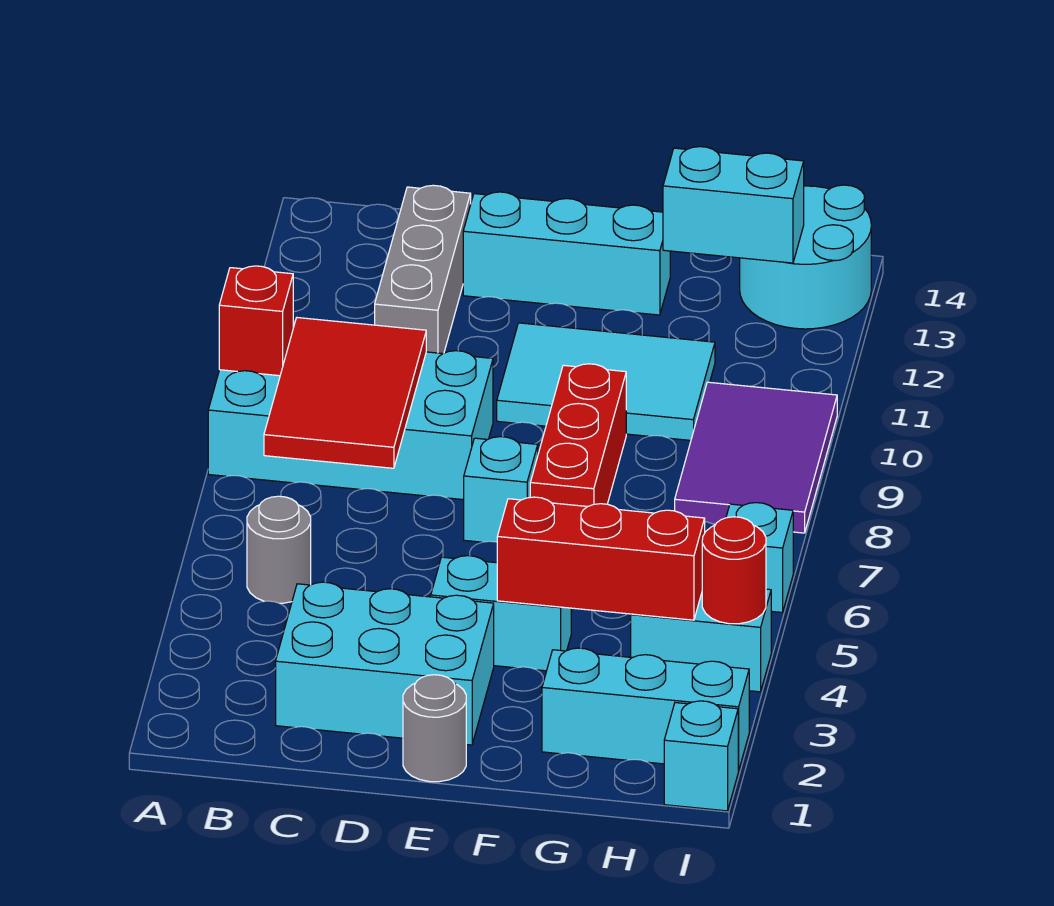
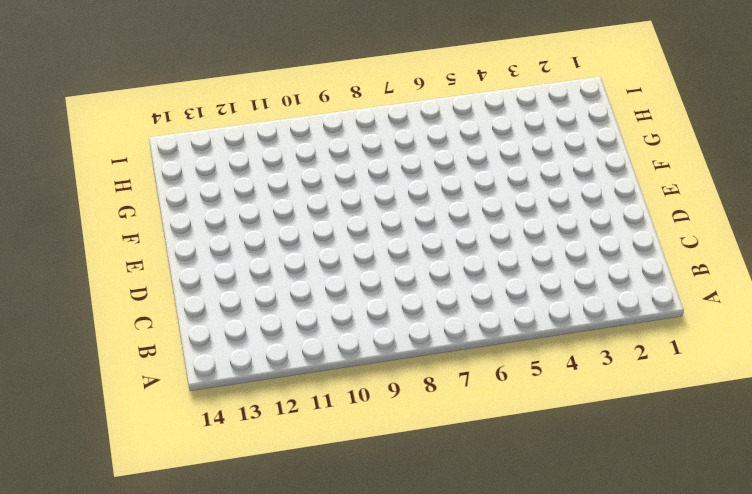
none -> cyan brick A8:D9 level 1
none -> grey round brick B5 level 1
none -> cyan brick C2:E3 level 1

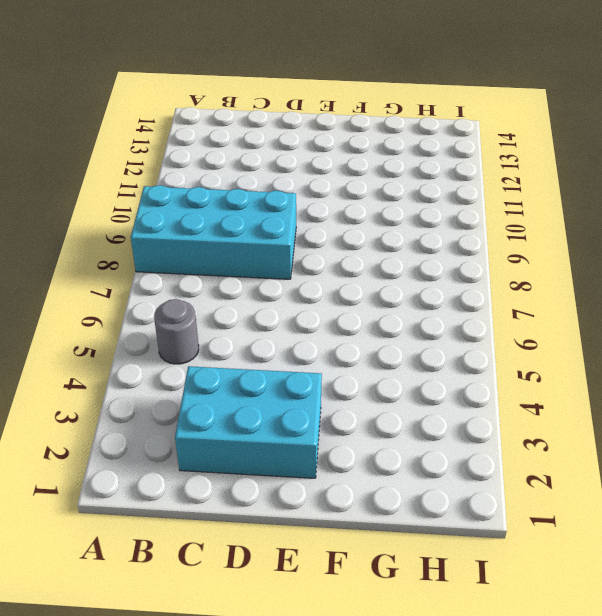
none -> grey brick C11:C13 level 1
none -> cyan brick D13:F13 level 1
none -> grey round brick E1 level 1

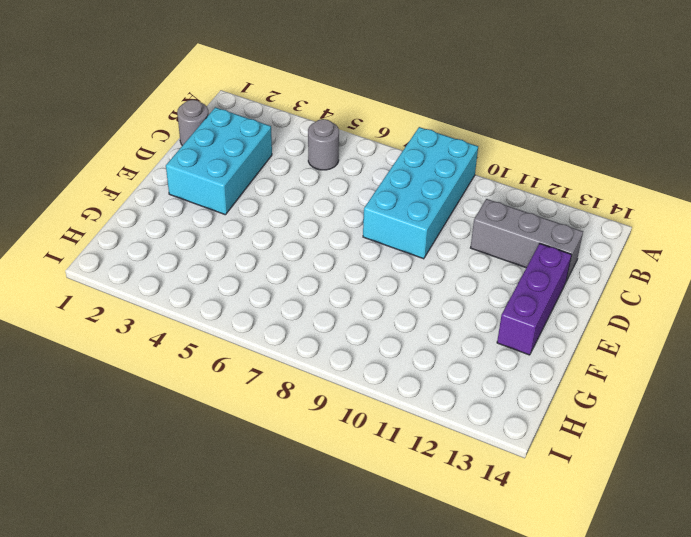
grey round brick C1 level 1 -> grey round brick E1 level 1
purple brick D13:F13 level 1 -> cyan brick D13:F13 level 1
none -> cyan brick E4:F4 level 1
none -> cyan brick E7 level 1
none -> cyan tile E10:G11 level 1

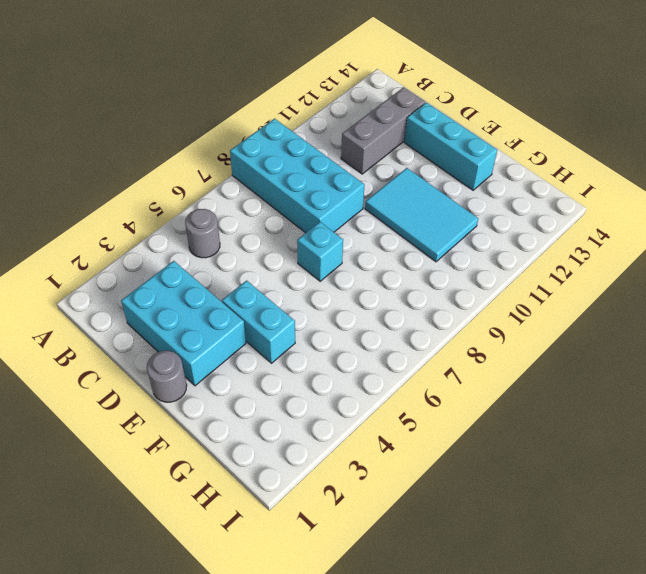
none -> red brick F7:F9 level 1
none -> cyan brick G2:I2 level 1
none -> cyan brick H4:I4 level 1

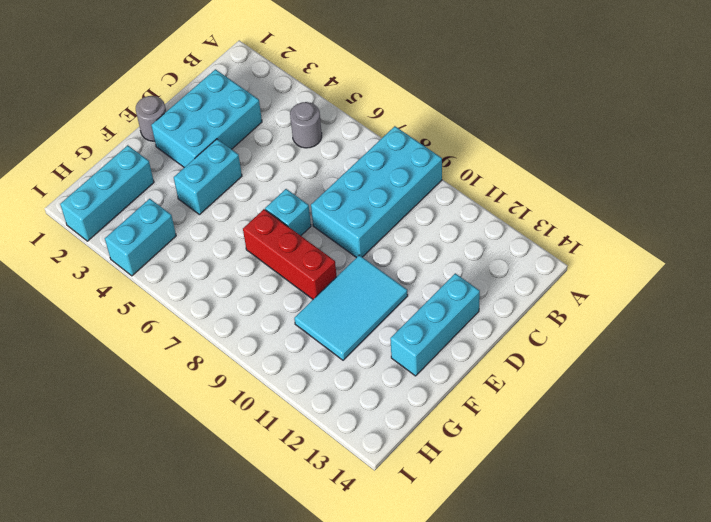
none -> grey brick C11:C13 level 1
none -> purple tile H8:I10 level 1
none -> cyan round brick H13:I14 level 1

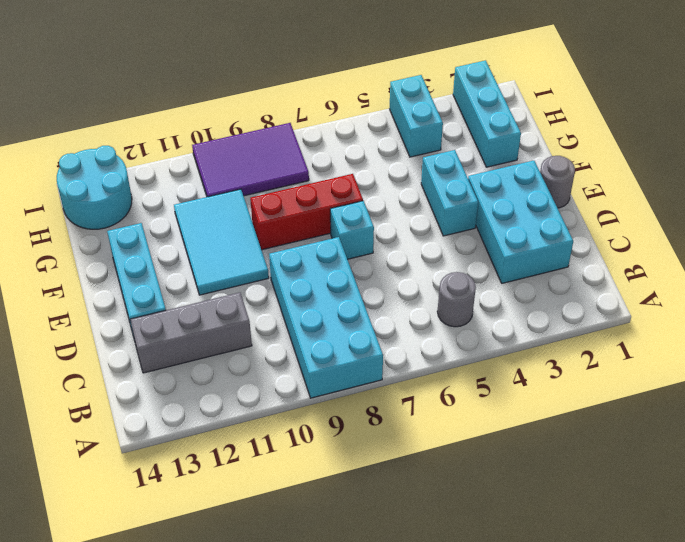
none -> cyan brick I1 level 1
none -> cyan brick I6 level 1
none -> red brick A9 level 2

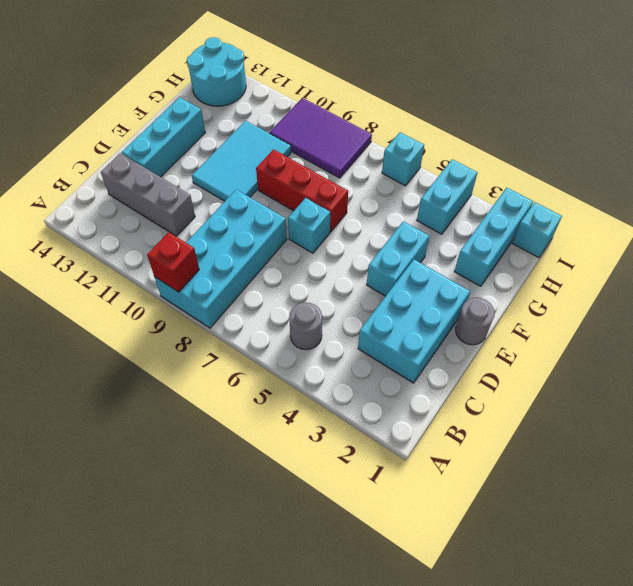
none -> red tile B7:C9 level 2
none -> red brick F4:H4 level 2
none -> cyan brick G13:H13 level 2

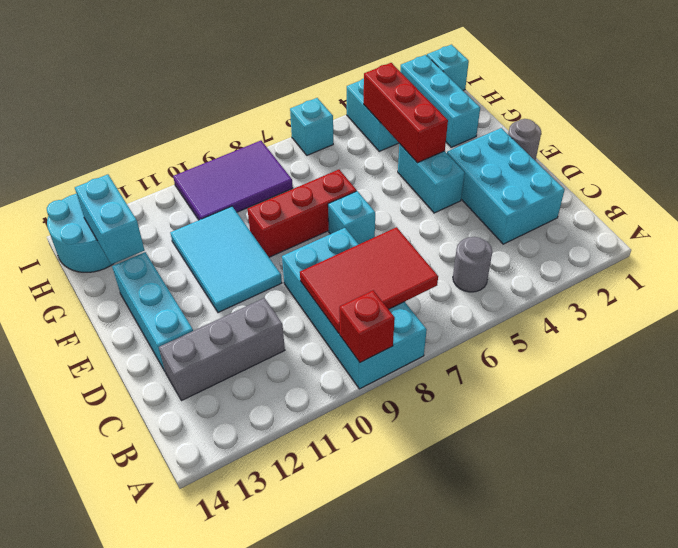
none -> red round brick I4 level 2

